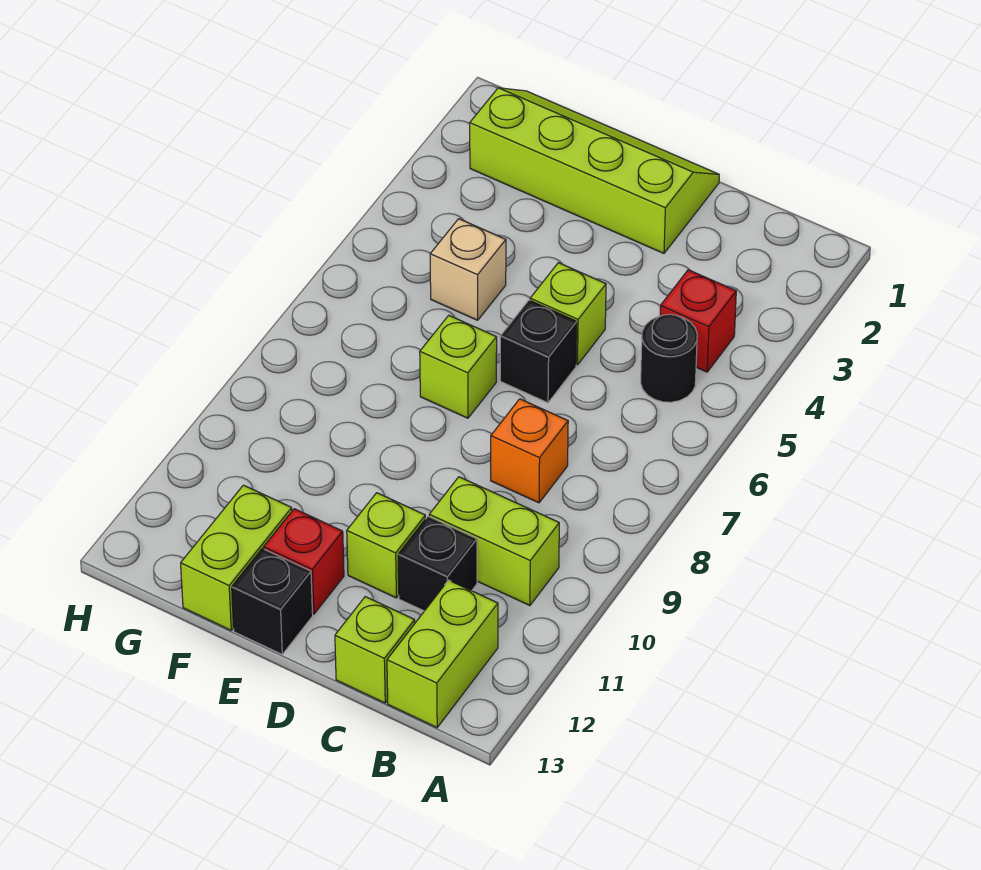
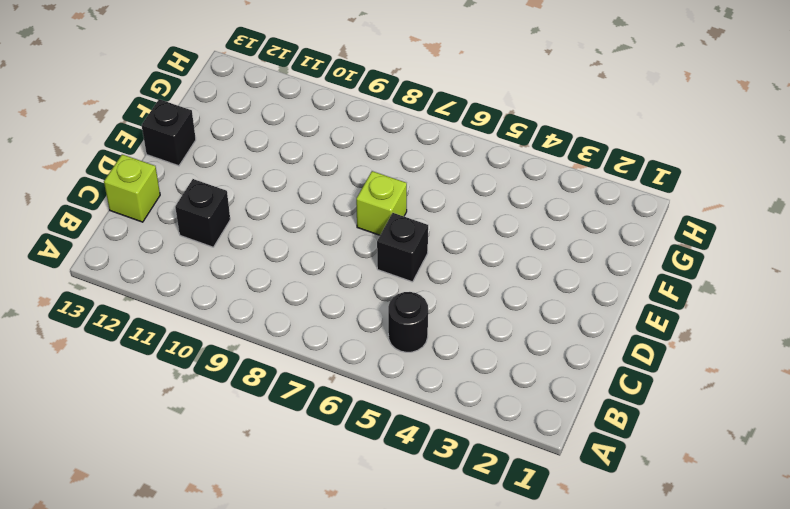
none -> red brick B4 level 1
none -> lime brick B10:C10 level 1
none -> lime brick B12:B13 level 1

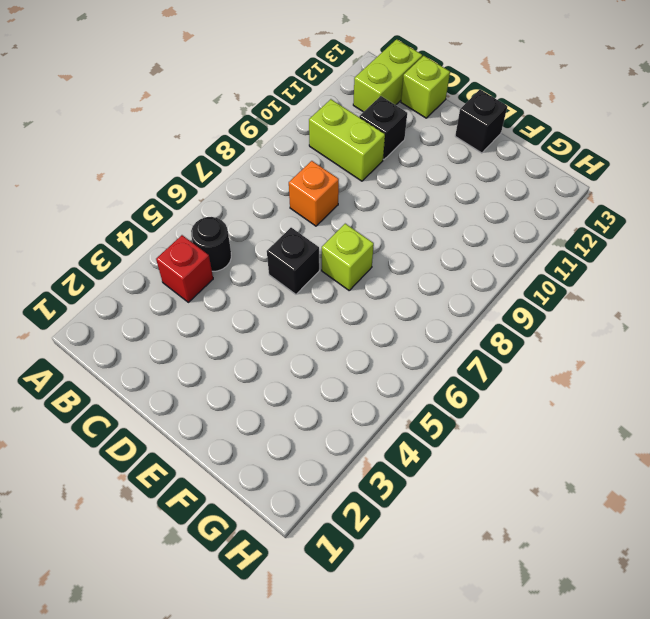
none -> lime slope D1:G2 level 1 top 2
none -> lime brick D5 level 1
none -> lime brick D11 level 1

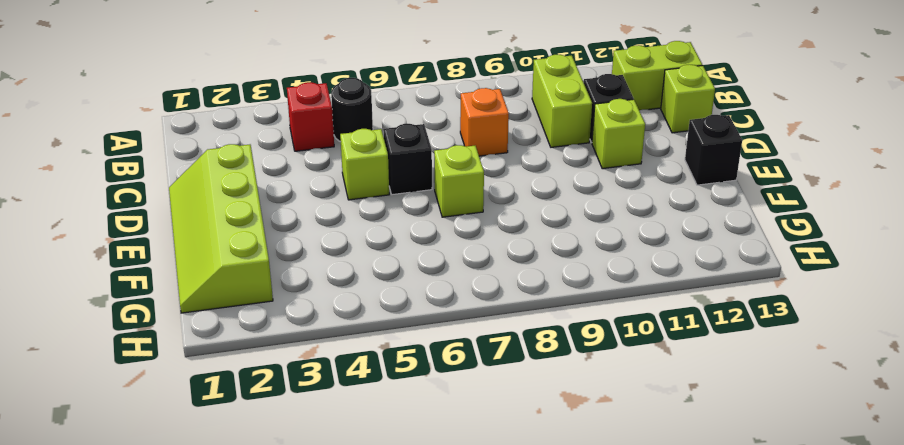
none -> red brick E12 level 1
none -> tan brick F5 level 1
none -> lime brick F12:F13 level 1

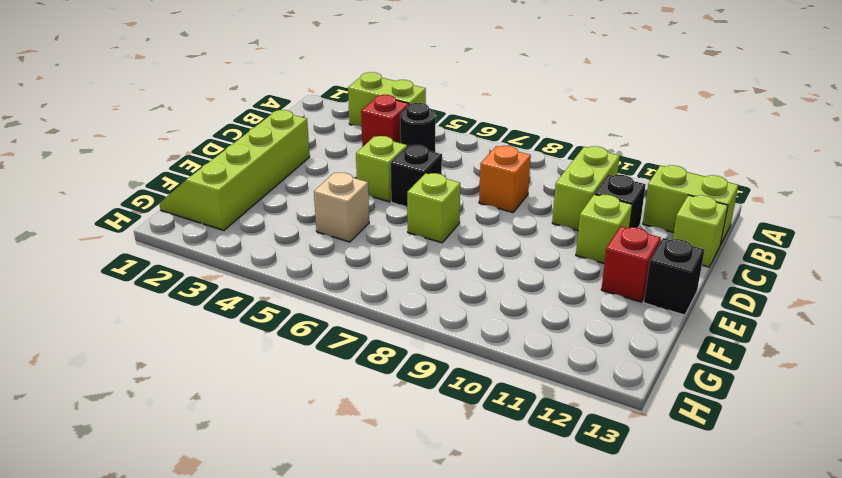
lime brick A3:A4 level 1 -> lime brick F12:F13 level 1

